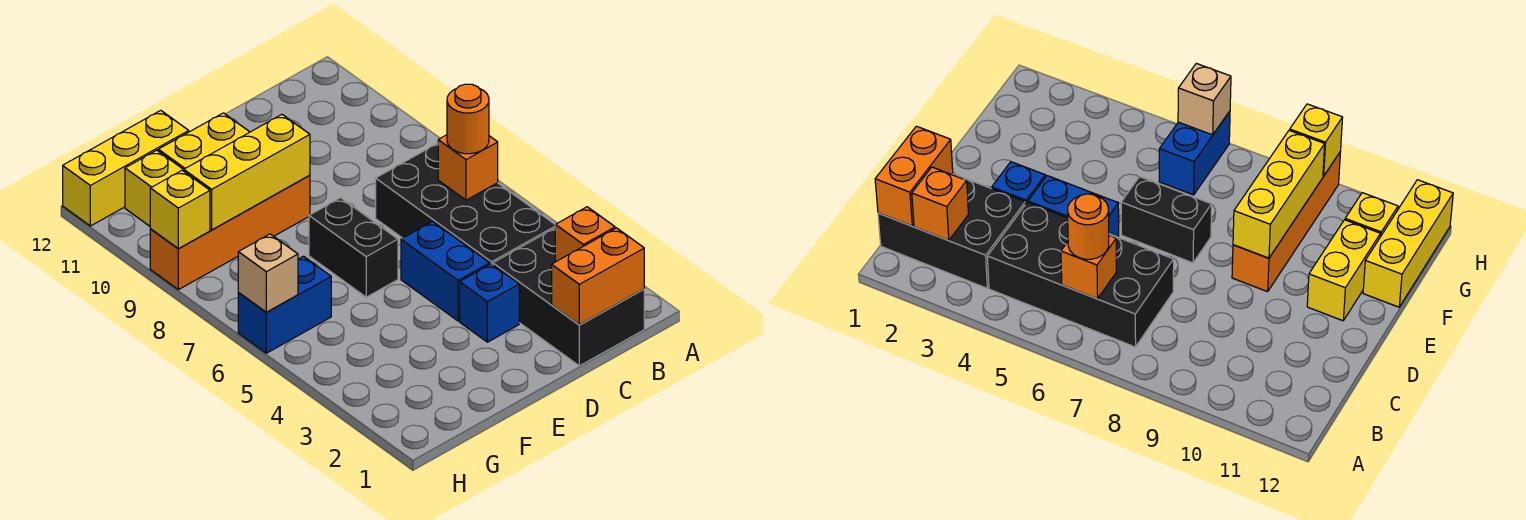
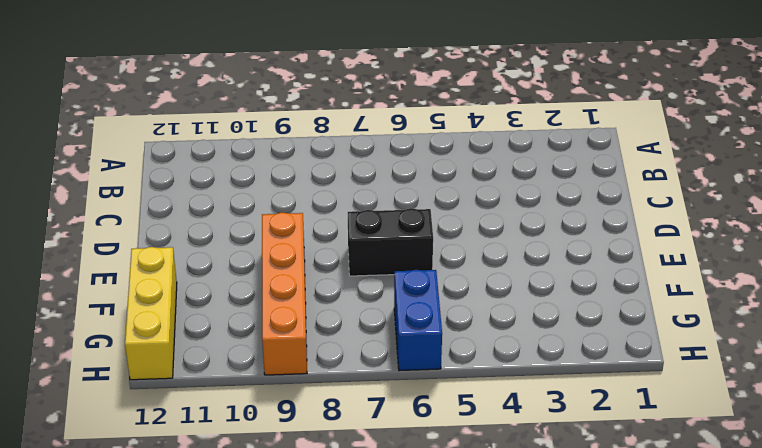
none -> black brick B1:C3 level 1
none -> black brick B4:C7 level 1
none -> blue brick D3 level 1

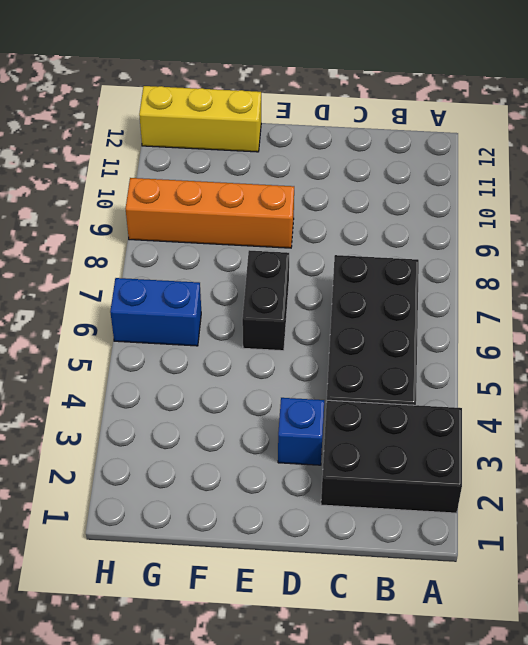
black brick A2:C3 level 1 -> black brick B1:C3 level 1
none -> blue brick D4:D5 level 1
none -> yellow brick E11:F11 level 1
none -> yellow brick G11 level 1

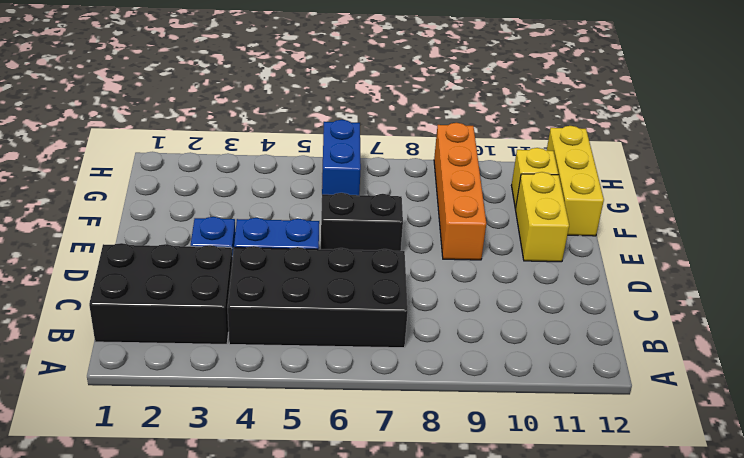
none -> orange brick B1:C1 level 2
none -> orange brick B2 level 2
none -> orange brick B6 level 2

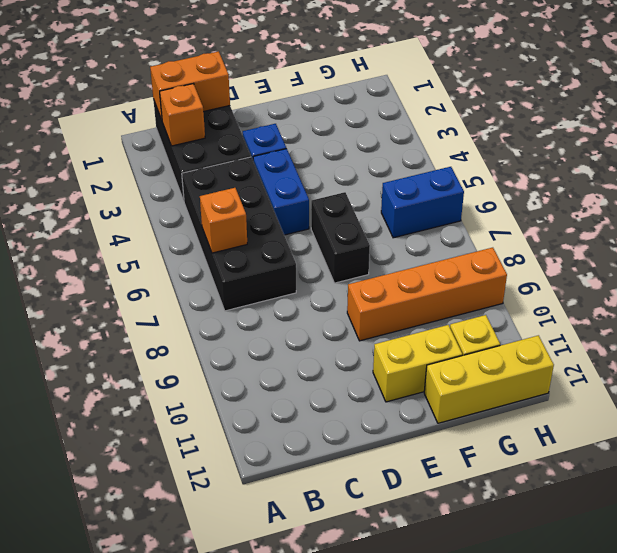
none -> yellow brick E9:G9 level 2
none -> tan brick H6 level 2
none -> yellow brick H9 level 2

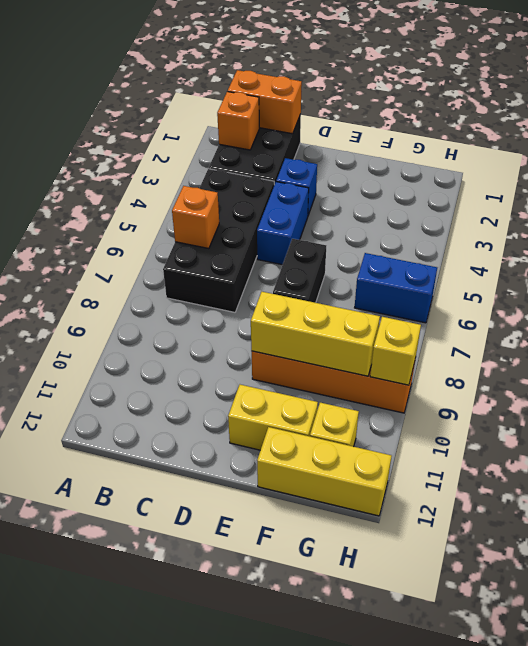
none -> tan brick H6 level 2
none -> orange round brick B6 level 3

